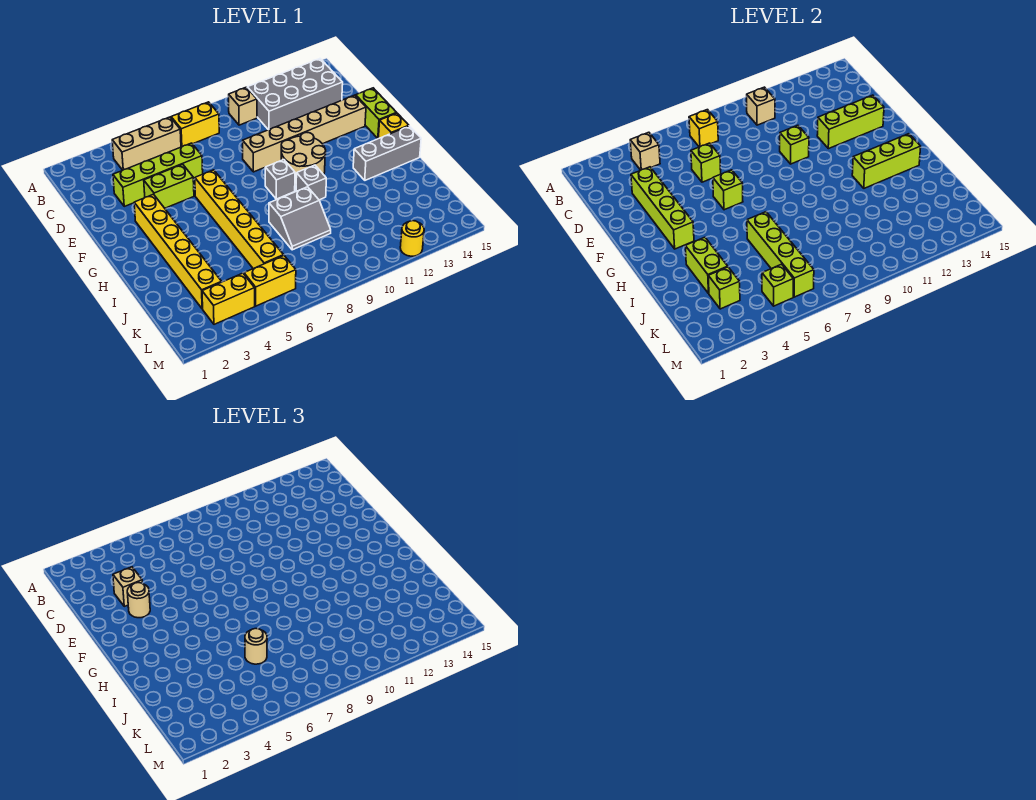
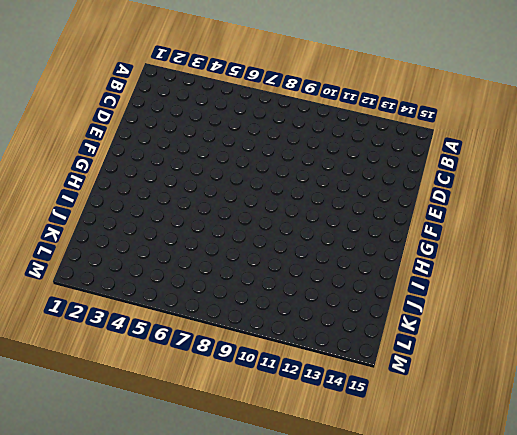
none -> tan brick B4:B6 level 1
none -> yellow brick B7:B8 level 1
none -> tan brick B10 level 1
none -> grey brick B11:C14 level 1

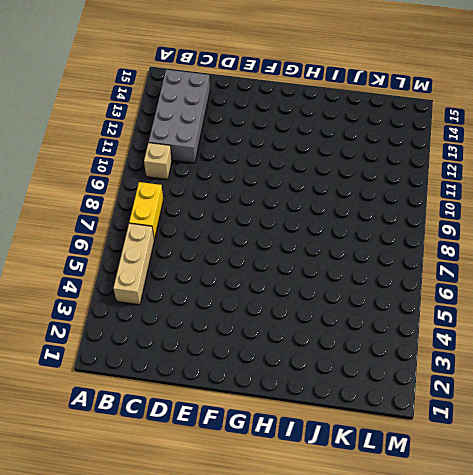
none -> lime brick D3:D6 level 1
none -> lime brick E4:E5 level 1
none -> tan brick E9:E14 level 1
none -> lime brick E15:F15 level 1

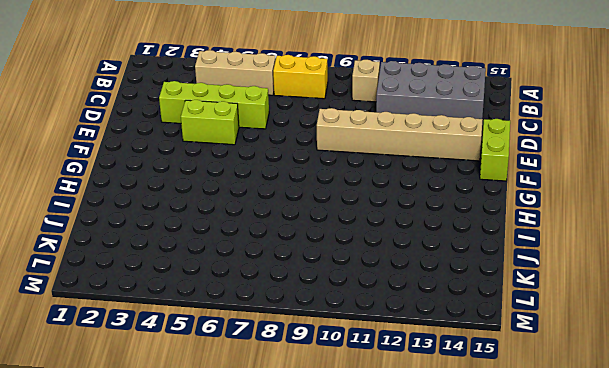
none -> yellow brick F3:K3 level 1
none -> yellow brick F6:K6 level 1
none -> tan round brick F10:G11 level 1
none -> grey brick G9 level 1

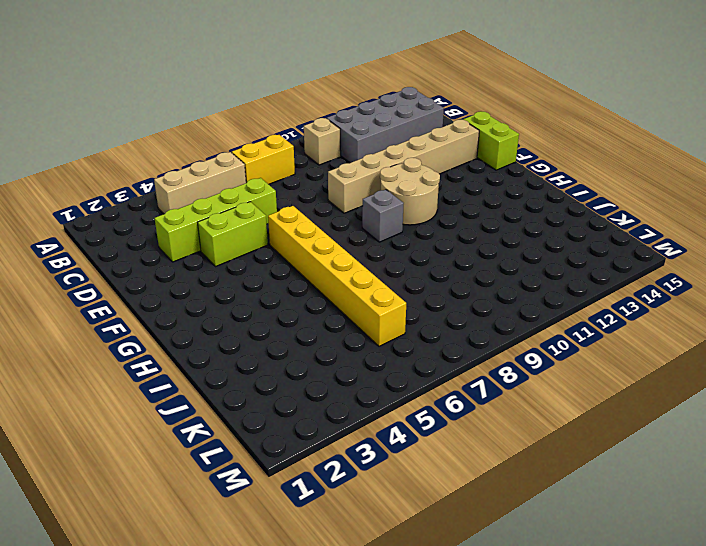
none -> yellow brick F3:K3 level 1
none -> yellow brick G15 level 1
none -> grey brick H10 level 1
none -> grey brick H13:H15 level 1

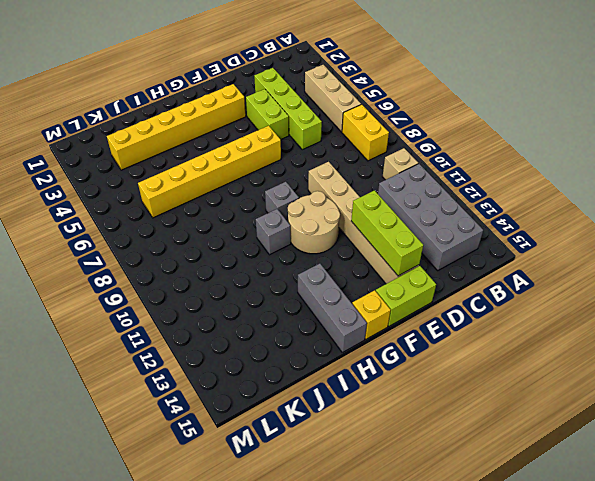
none -> grey slope I8:J9 level 1 top I
none -> yellow brick L3:L4 level 1
none -> yellow brick L5:L6 level 1
none -> yellow round brick M12 level 1

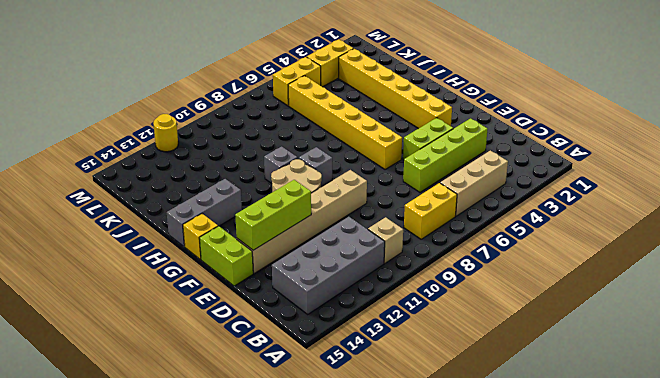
none -> grey slope I8:J9 level 1 top I
none -> tan brick B4 level 2
none -> yellow brick B7 level 2
none -> tan brick B10 level 2

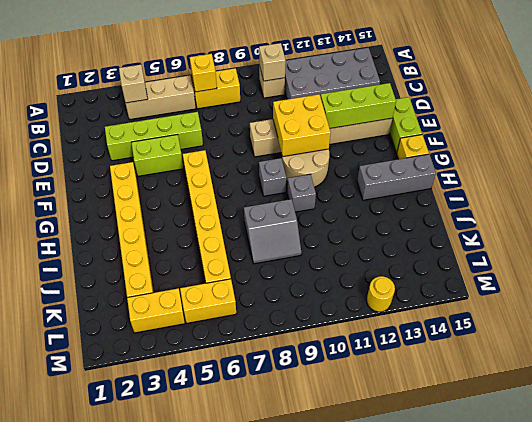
yellow brick E10:F11 level 2 -> lime brick E10 level 2
none -> lime brick D3:G3 level 2
none -> lime brick D6 level 2
none -> lime brick F6 level 2
none -> lime brick H12:H14 level 2

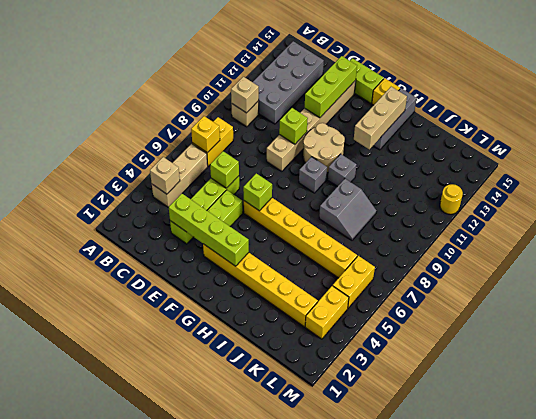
tan brick H12:H14 level 2 -> lime brick H12:H14 level 2
none -> lime brick I3:J3 level 2
none -> lime brick I6:L6 level 2
none -> lime brick K3 level 2
none -> lime brick L5 level 2

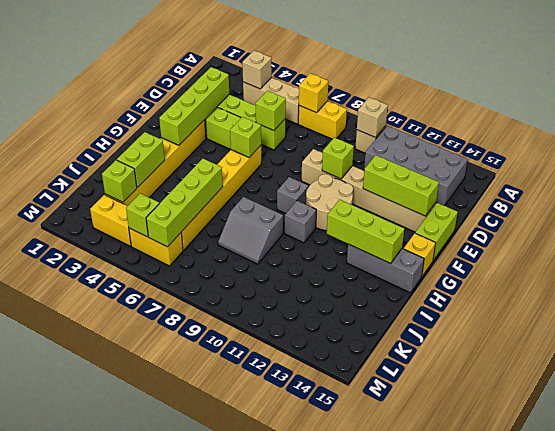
none -> yellow round brick M12 level 1
none -> tan brick D3 level 3
none -> tan round brick E3 level 3
none -> tan round brick J6 level 3

